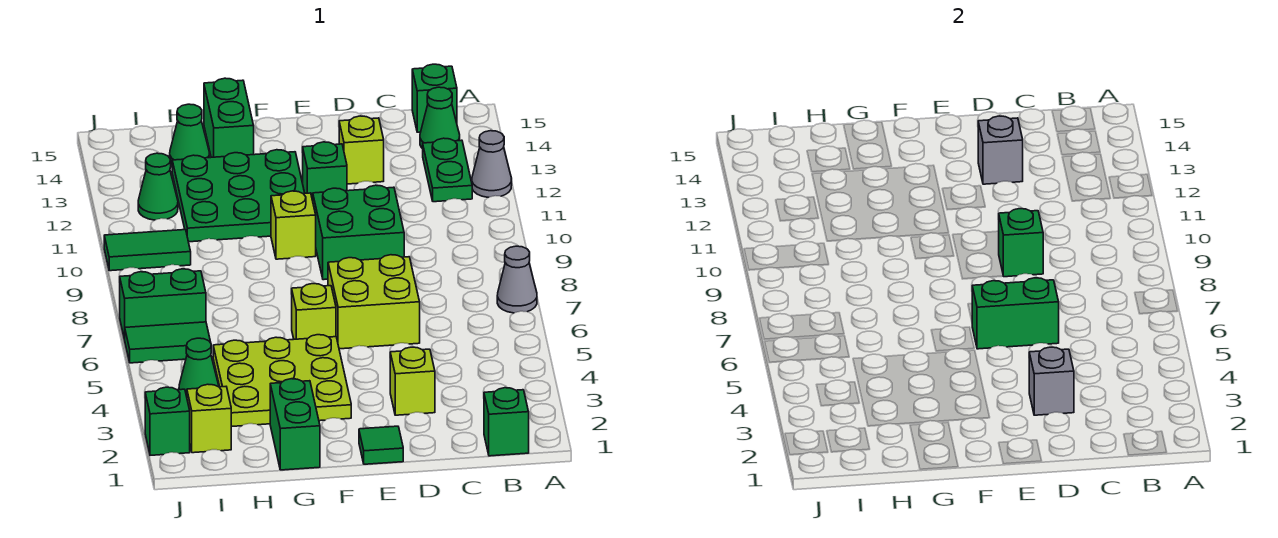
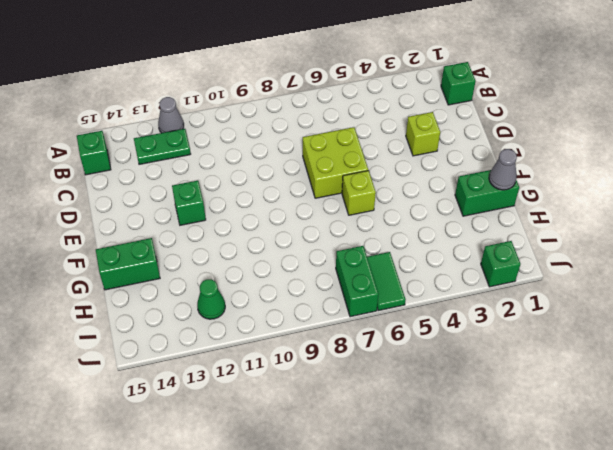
grey cone G1 level 2 -> grey cone A7 level 1
none -> green cone B14 level 1
none -> green brick D9:E10 level 1
none -> lime brick D13 level 1
none -> green tile E1 level 1

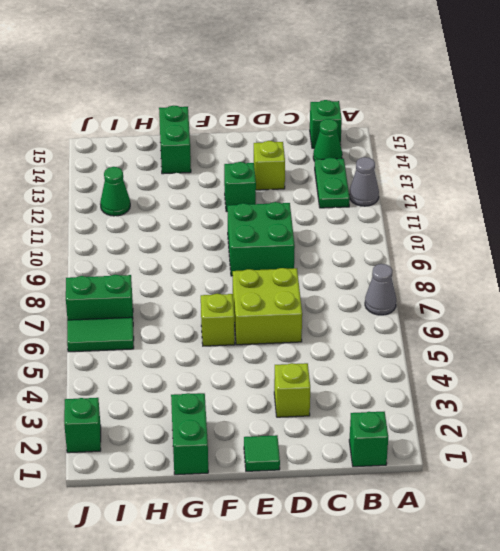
none -> lime plate F3:H5 level 1
none -> lime brick F10 level 1
none -> green plate F11:H13 level 1
none -> green cone H14 level 1

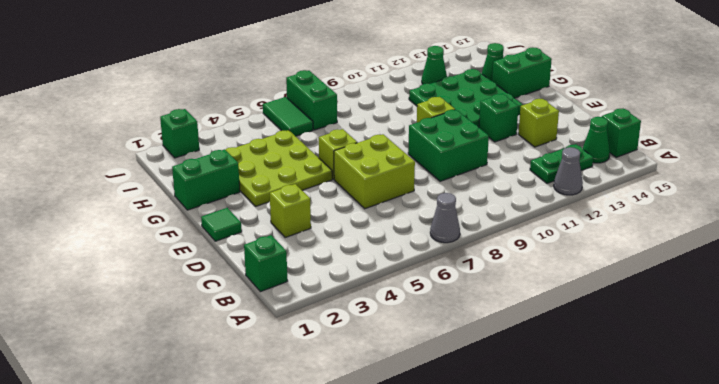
none -> lime brick I2 level 1
none -> green cone I4 level 1
none -> green tile I10:J10 level 1
none -> grey brick D3 level 2

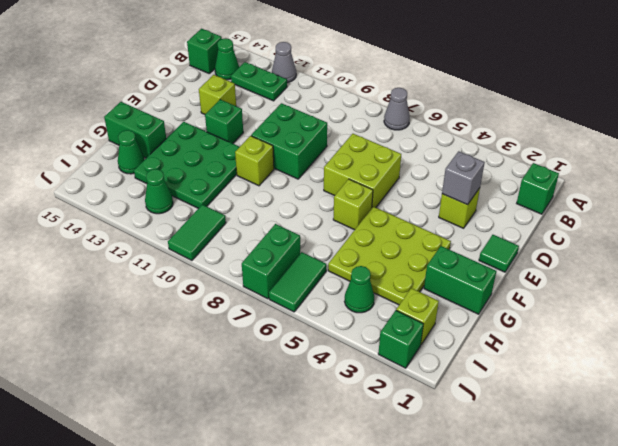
none -> green brick D6:E6 level 2
none -> green brick D9 level 2
none -> grey brick D13 level 2

